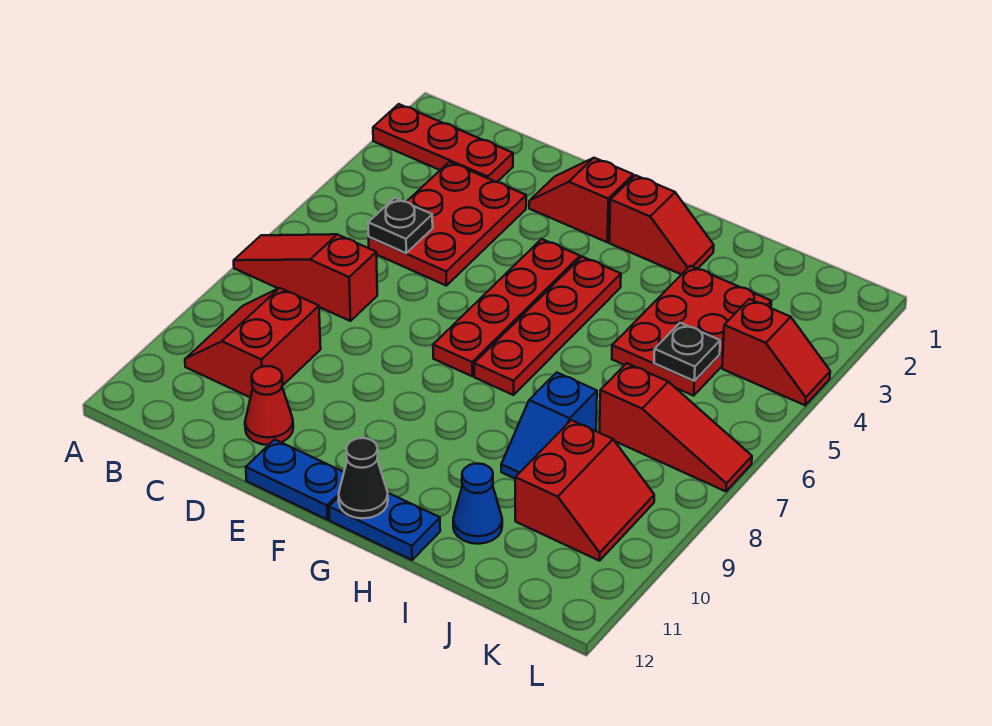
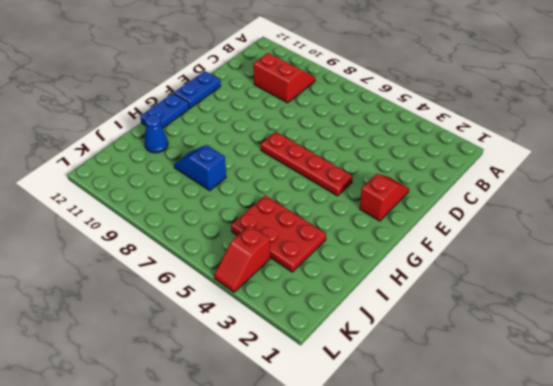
none -> red plate A2:C2 level 1
none -> red slope A7:C7 level 1 top C
none -> red plate C3:D5 level 1

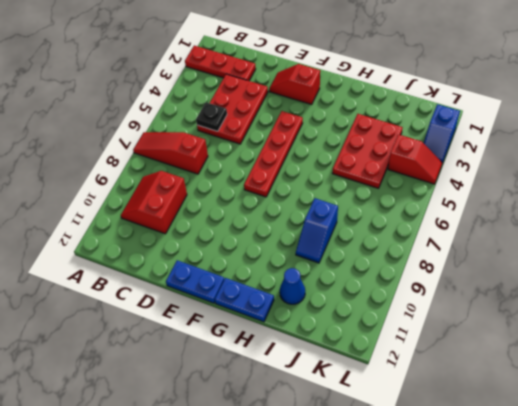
blue slope L2:L3 level 1 top 2 -> none
none -> red cone D11 level 1
none -> red slope G2:H2 level 1 top G
none -> red plate G4:G7 level 1

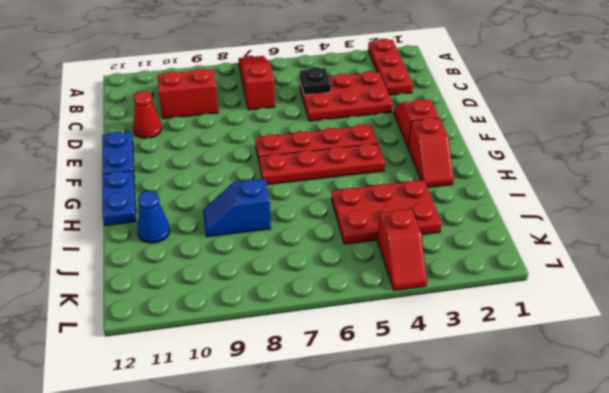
none -> red slope J7:L7 level 1 top J
none -> red slope J9:K10 level 1 top J
none -> black cone G12 level 2

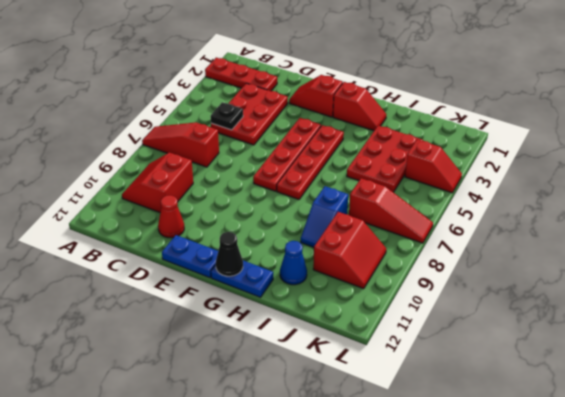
none -> black plate J5 level 2

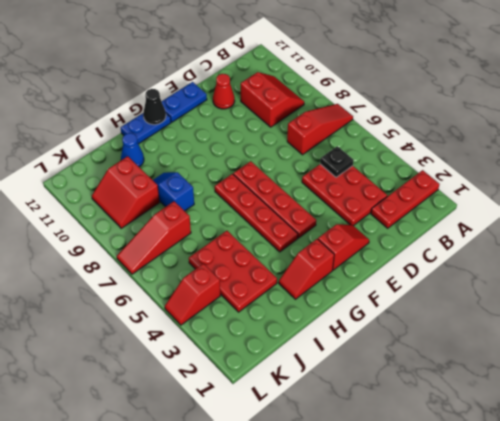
none -> black plate J5 level 2

